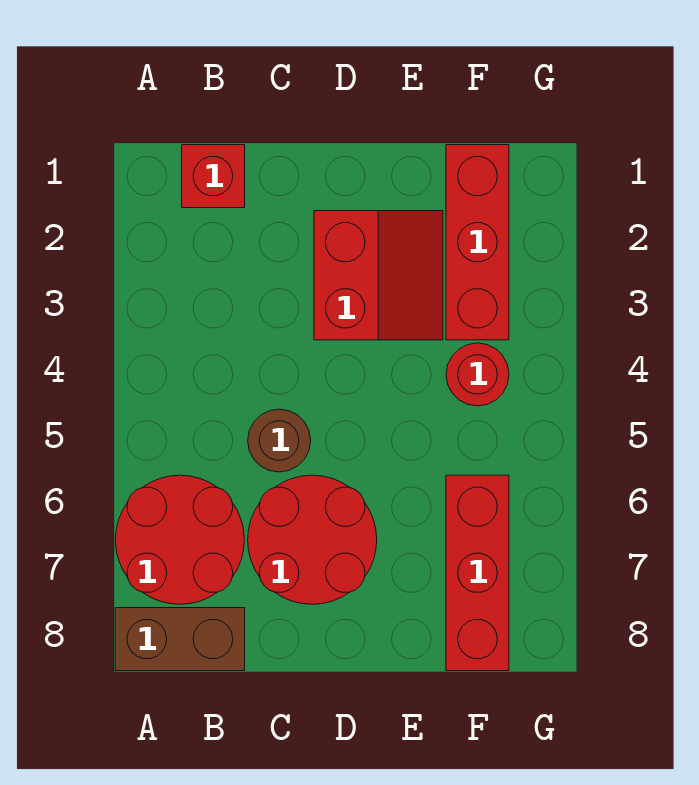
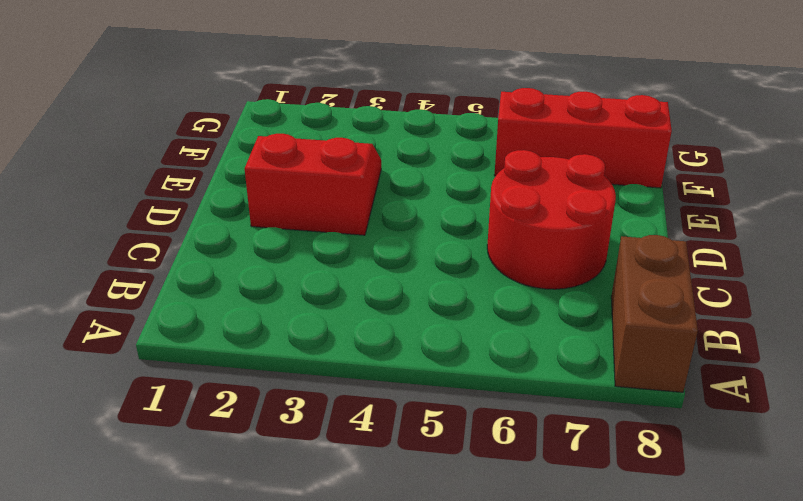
none -> red round brick A6:B7 level 1
none -> red brick B1 level 1

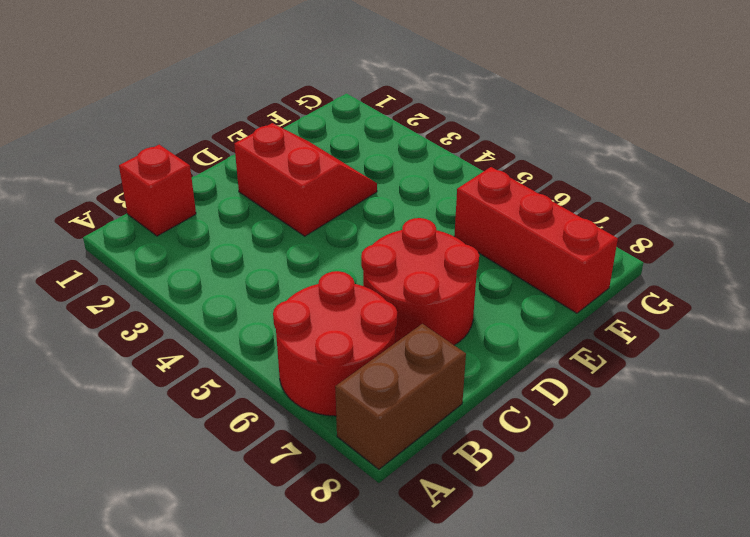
none -> brown round brick C5 level 1
none -> red brick F1:F3 level 1

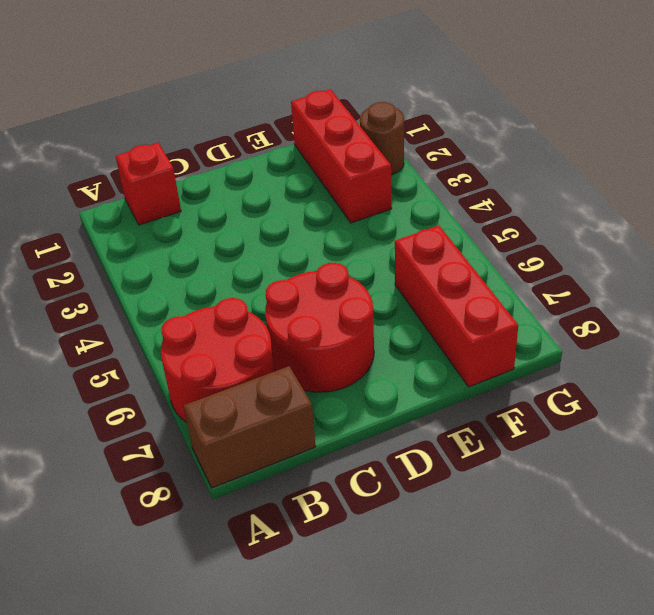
brown round brick G2 level 1 -> brown round brick C5 level 1
none -> red slope D2:E3 level 1 top D
none -> red round brick F4 level 1

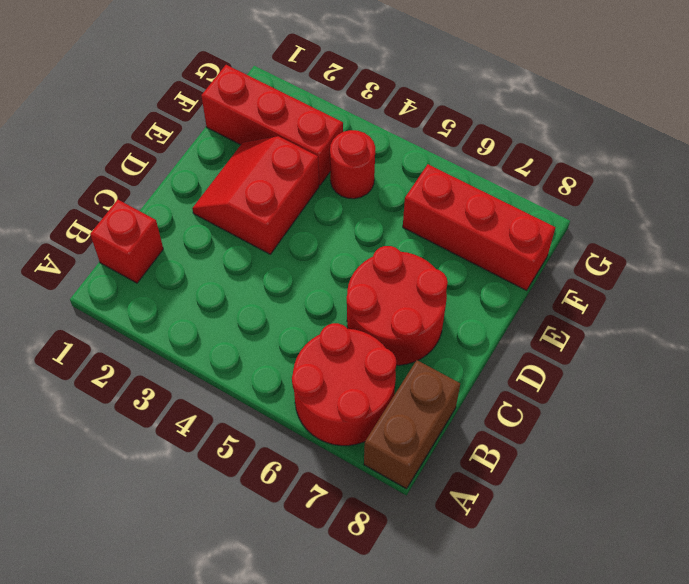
red slope D2:E3 level 1 top 3 -> red slope D2:E3 level 1 top D
none -> brown round brick C5 level 1

